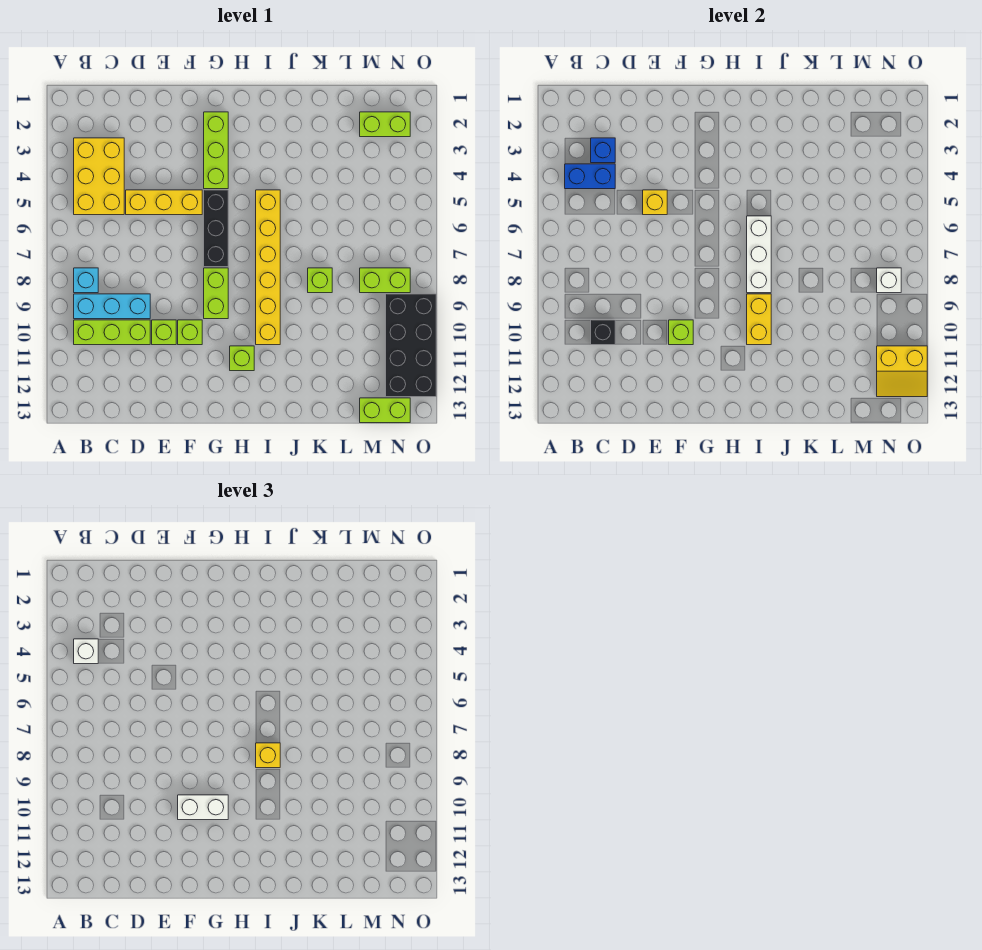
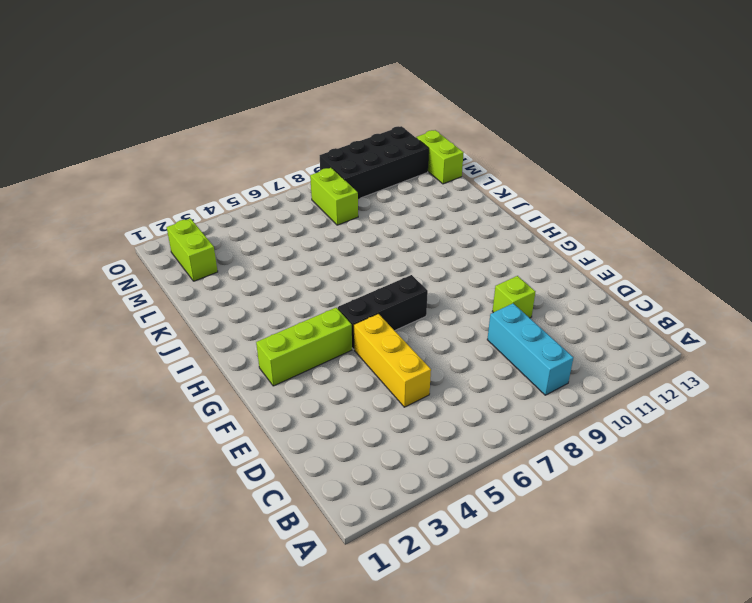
none -> yellow brick B3:C5 level 1
none -> cyan brick B8 level 1
none -> lime brick B10:D10 level 1

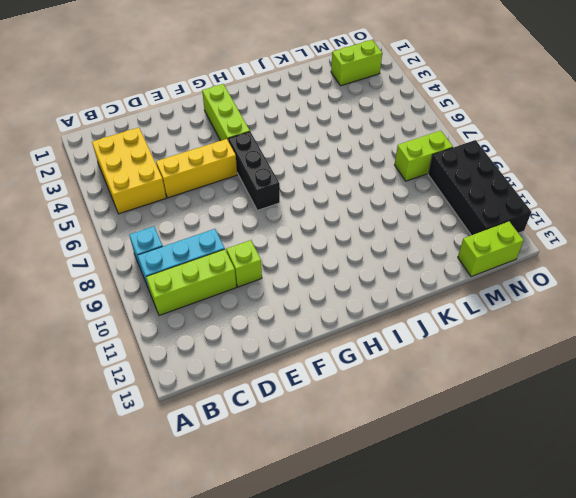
none -> lime brick F10 level 1
none -> lime brick G8:G9 level 1
none -> lime brick H11 level 1

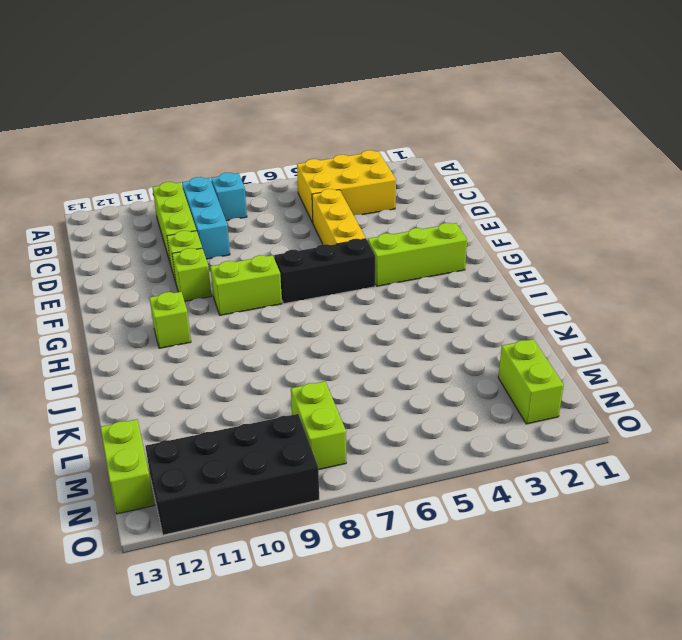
none -> yellow brick I5:I10 level 1
none -> lime brick K8 level 1
none -> blue brick B4:C4 level 2

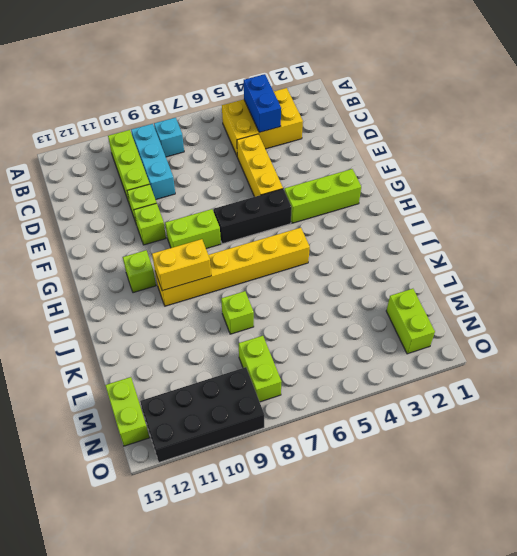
none -> blue brick C3 level 2
none -> black brick C10 level 2
none -> yellow brick E5 level 2

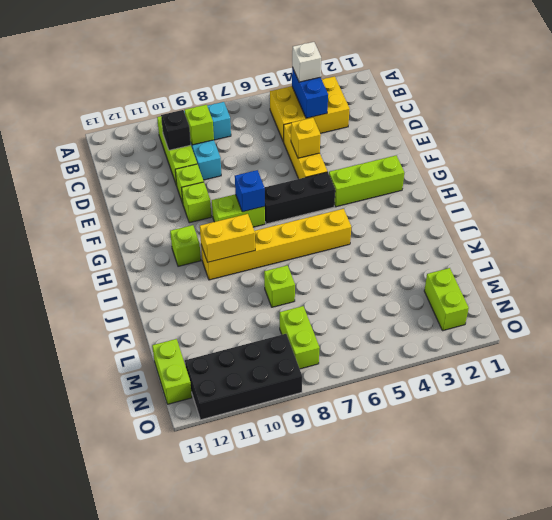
lime brick C9 level 2 -> lime brick F10 level 2
blue brick G8 level 2 -> blue brick C3 level 2
none -> white brick I6:I8 level 2
none -> white brick N8 level 2
none -> yellow slope N11:O12 level 2 top 11

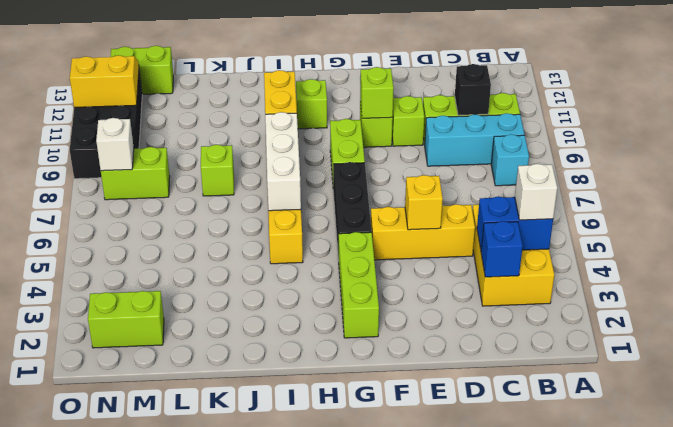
none -> white brick F10:G10 level 3
none -> yellow brick I8 level 3

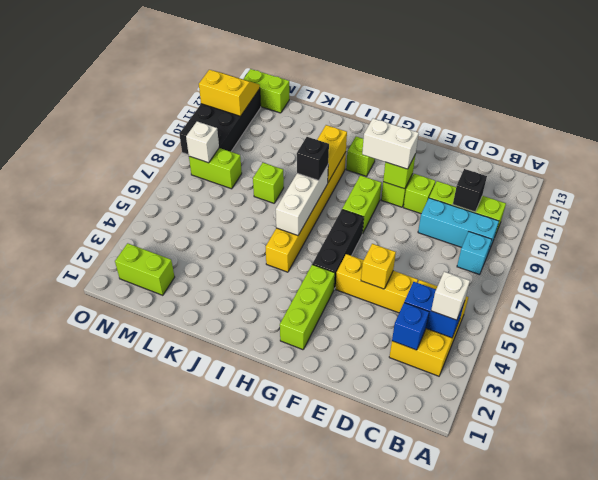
black brick I8 level 3 -> yellow brick I8 level 3

